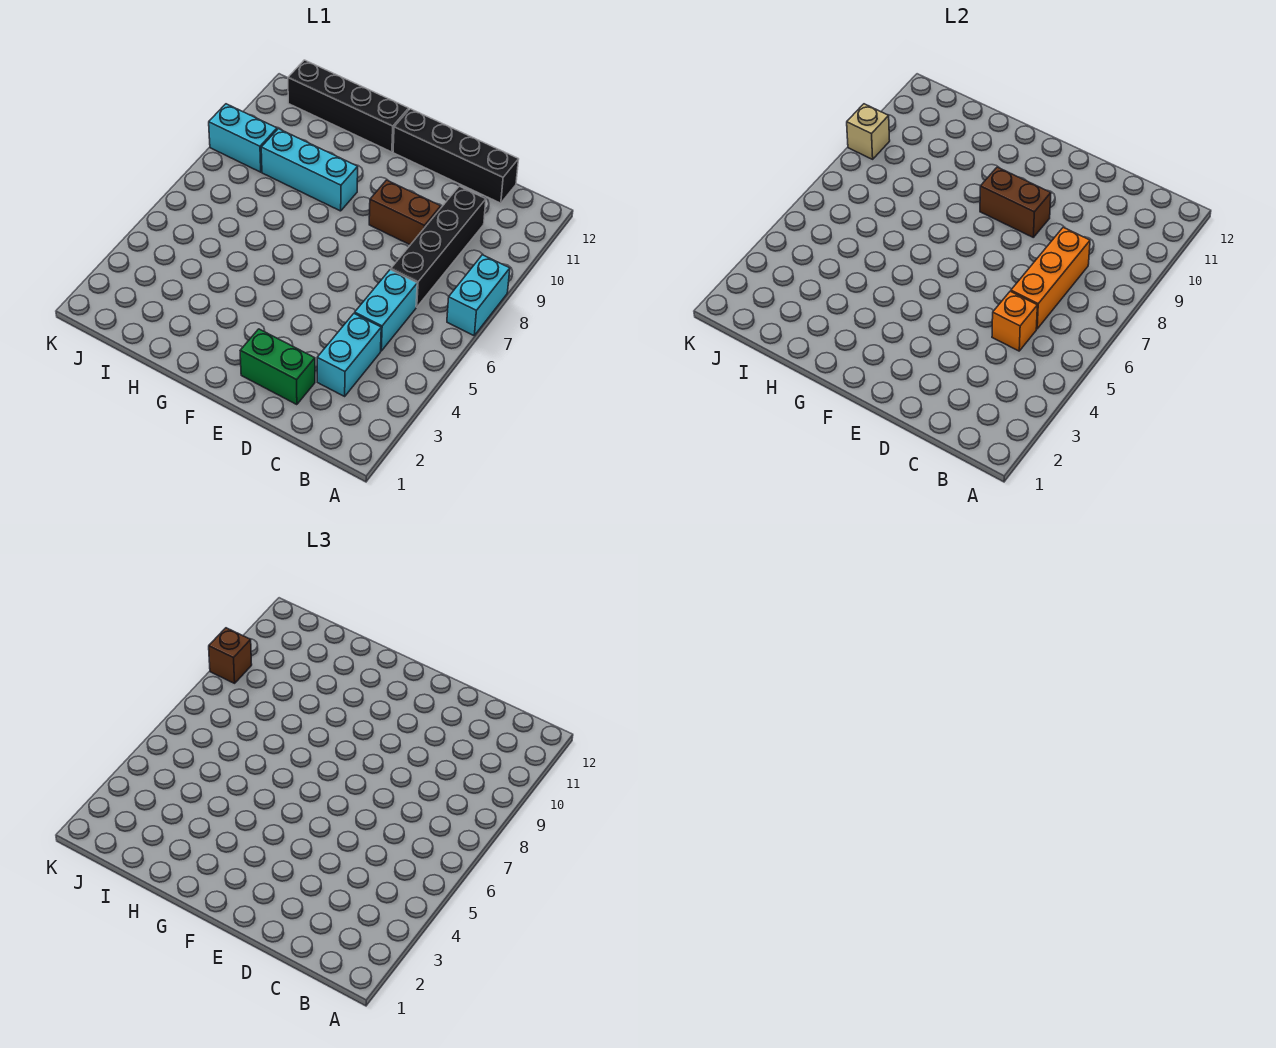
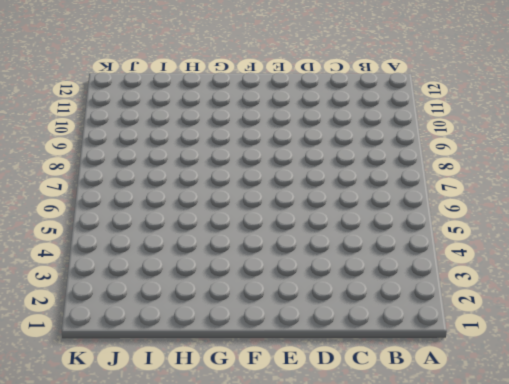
none -> cyan brick A7:A8 level 1
none -> cyan brick C3:C4 level 1
none -> cyan brick C5:C6 level 1

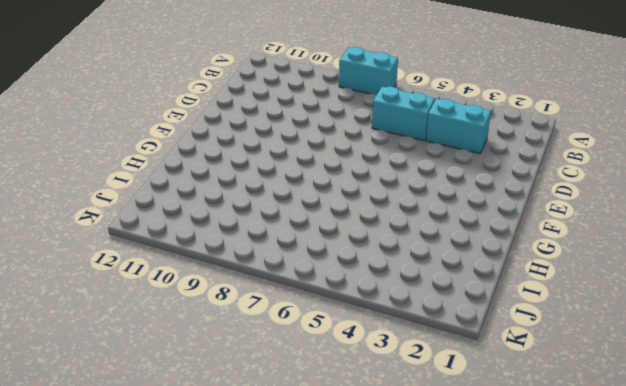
none -> black brick C7:C10 level 1
none -> black brick C12:F12 level 1
none -> green brick D2:E2 level 1

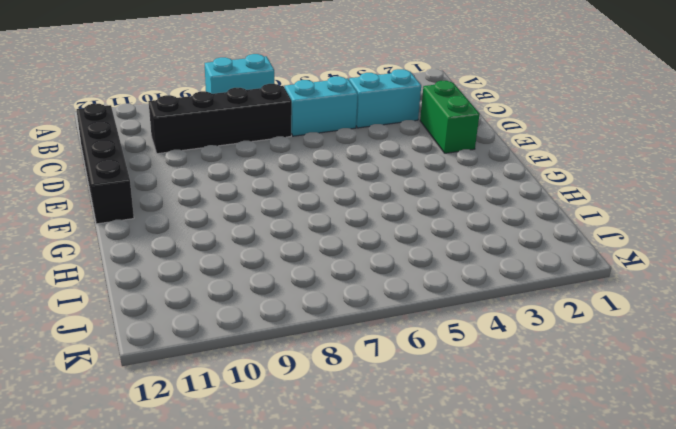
none -> brown brick D9:E9 level 1
none -> cyan brick G9:I9 level 1
none -> black brick G12:J12 level 1

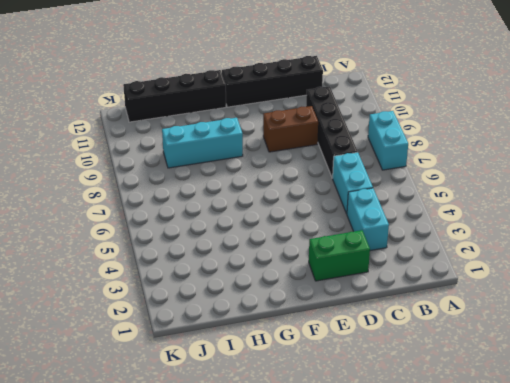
none -> cyan brick J9:K9 level 1
none -> orange brick C5 level 2
none -> orange brick C6:C8 level 2

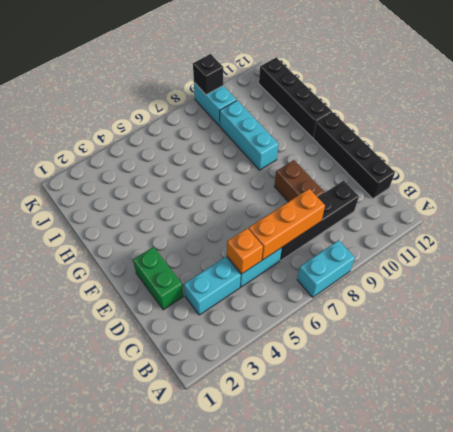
black brick K9 level 2 -> tan brick K9 level 2
none -> brown brick E9:F9 level 2
none -> brown brick K9 level 3

